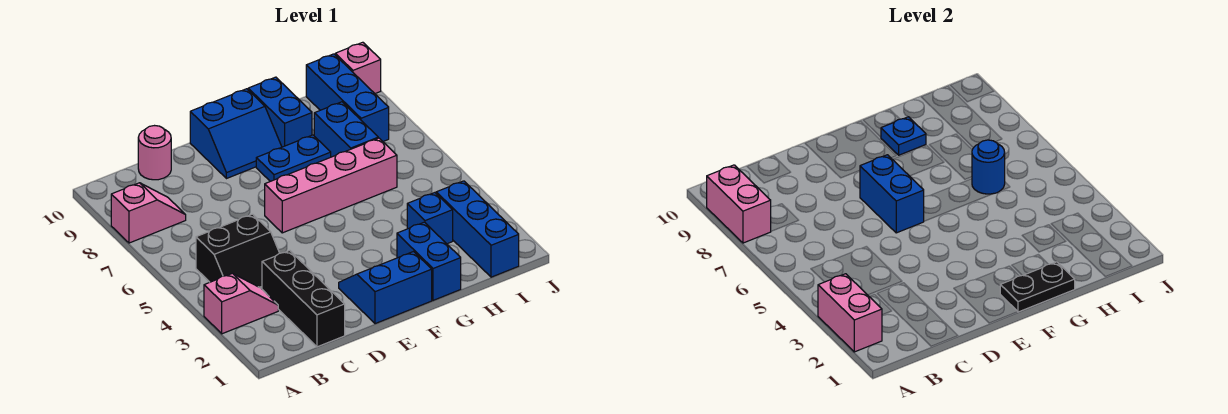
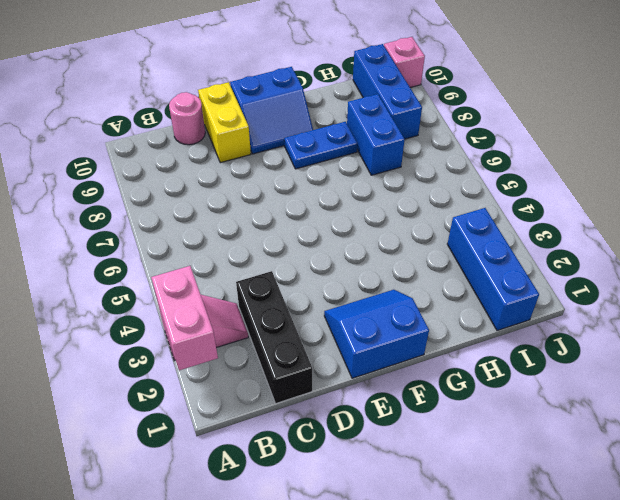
yellow brick D9:D10 level 1 -> none
none -> pink slope A8:B8 level 1 top A
none -> black slope B4:C5 level 1 top 5
none -> pink brick E6:H6 level 1

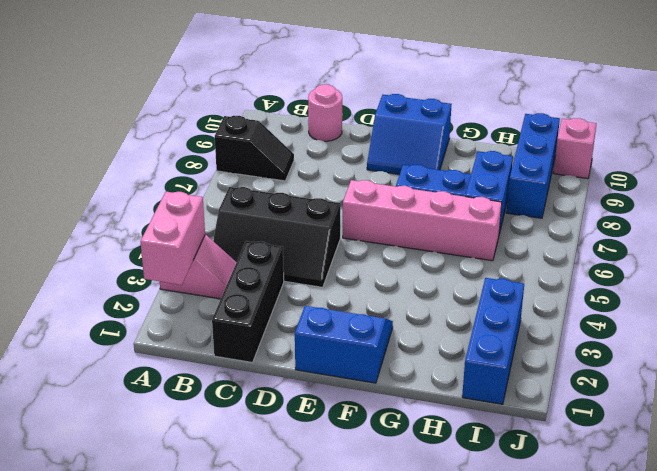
black slope A8:B8 level 1 top A -> pink slope A8:B8 level 1 top A
black slope B4:D5 level 1 top 5 -> black slope B4:C5 level 1 top 5
none -> blue brick G1:G2 level 1
none -> blue brick G9:G10 level 1
none -> blue brick H3 level 1

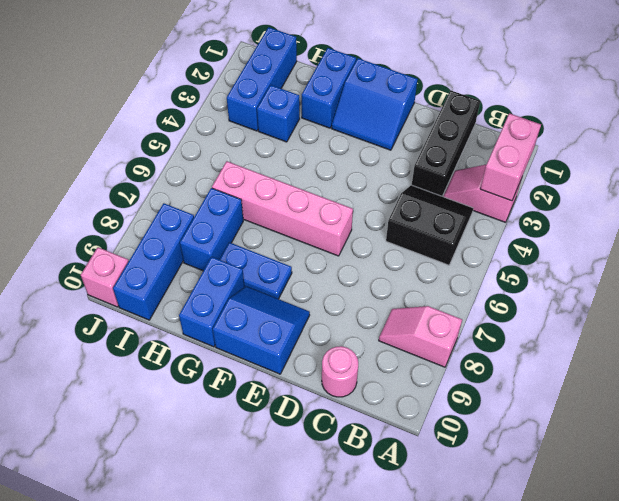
none -> pink brick A8:A9 level 2
none -> blue brick E6:E7 level 2
none -> black plate F1:G1 level 2

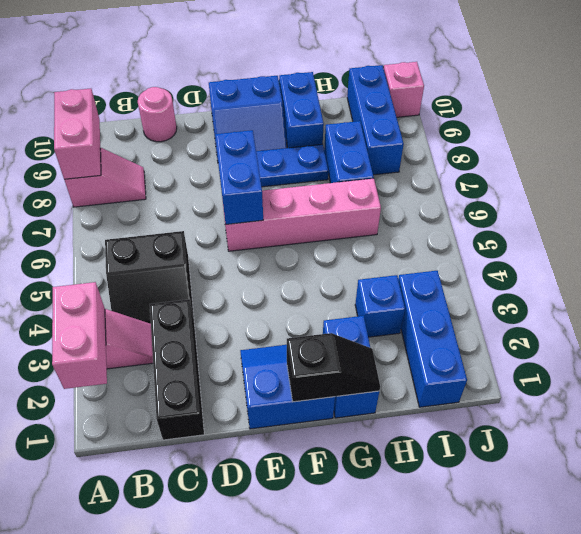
black slope F1:G1 level 2 top F -> black plate F1:G1 level 2
none -> blue plate G9 level 2
none -> blue round brick H6 level 2

